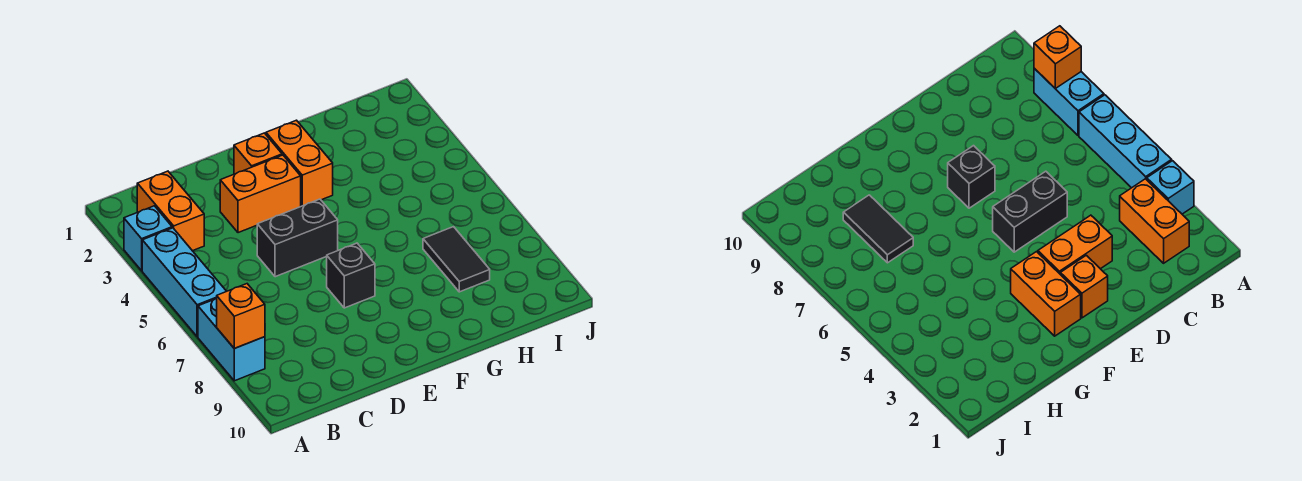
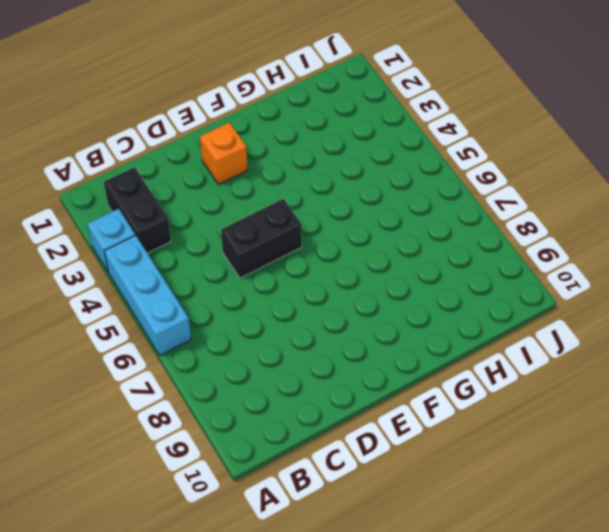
black brick B2:B3 level 1 -> orange brick B2:B3 level 1
none -> cyan brick A7:A8 level 1
none -> orange brick D3:E3 level 1

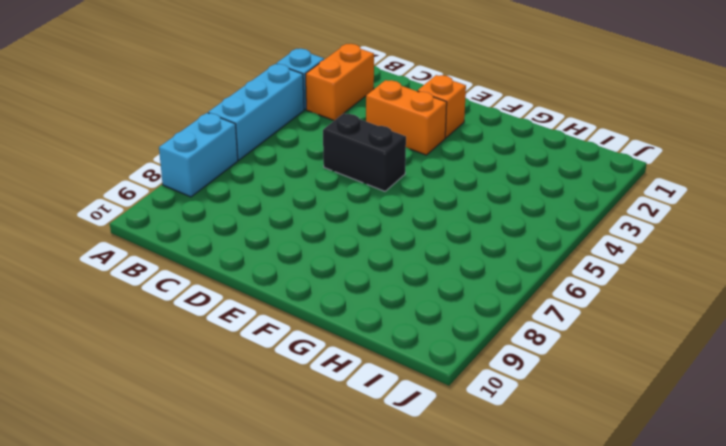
none -> black brick E7 level 1
none -> orange brick F2:F3 level 1

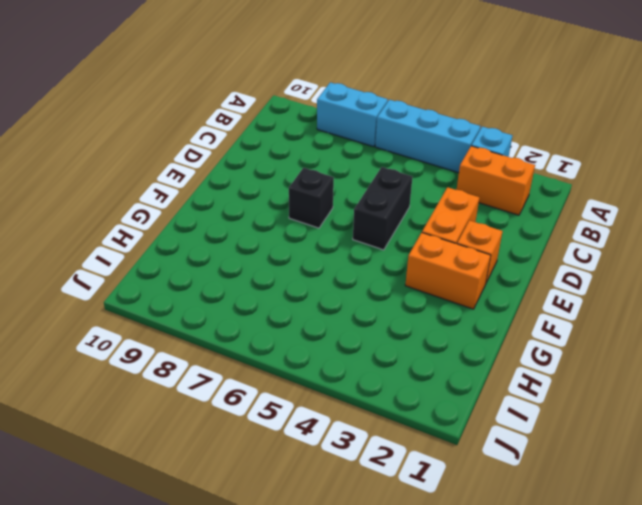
none -> black tile H7:H8 level 1
none -> orange brick A8 level 2

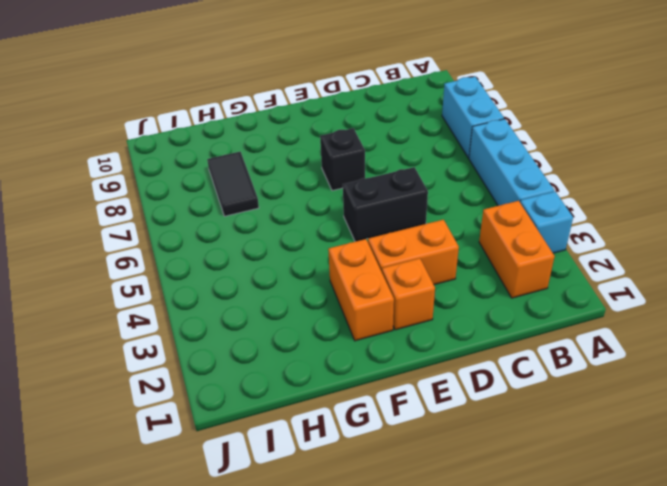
none -> orange brick A8 level 2

